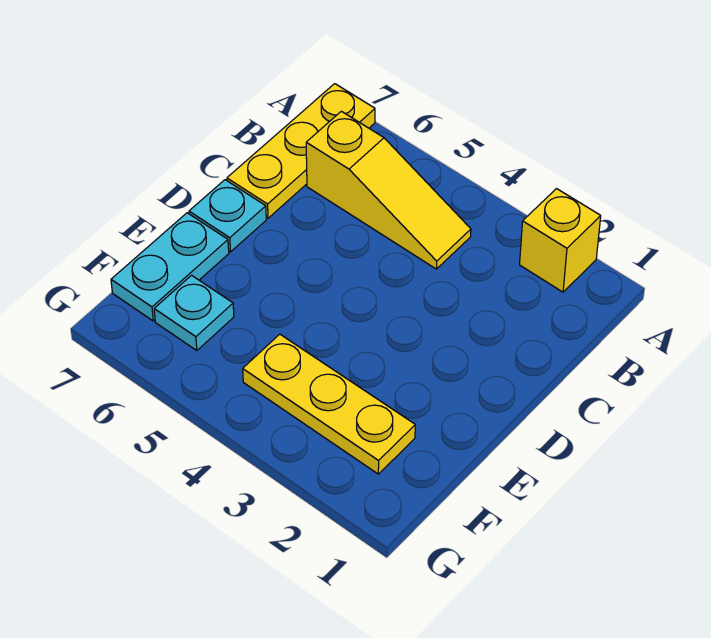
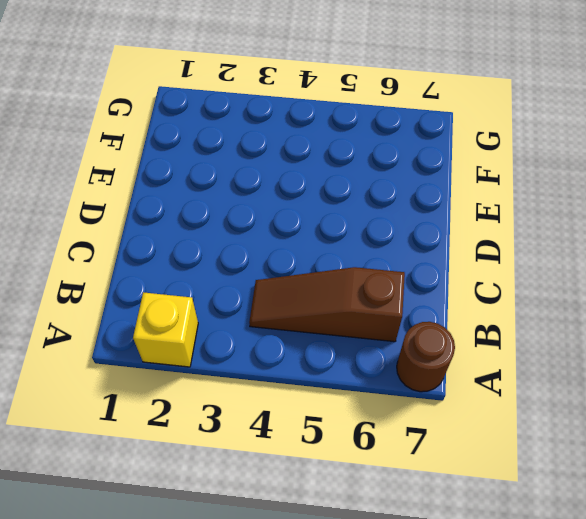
brown round brick A7 level 1 -> yellow plate A7:C7 level 1
brown slope B4:B6 level 1 top 6 -> yellow slope B4:B6 level 1 top 6
none -> cyan plate D7 level 1
none -> cyan plate E7:F7 level 1

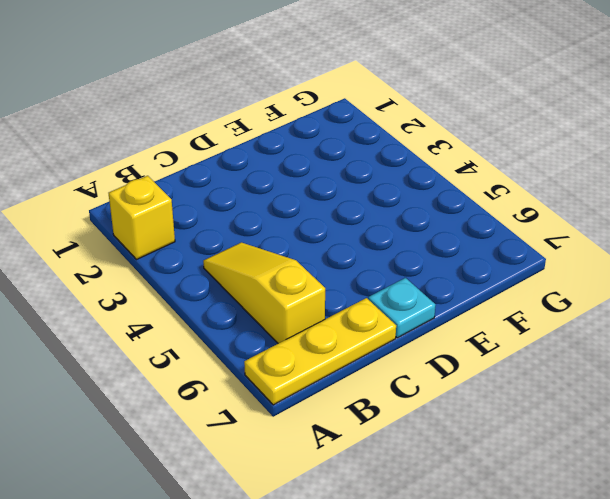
none -> cyan plate E7:F7 level 1
none -> yellow plate F2:F4 level 1

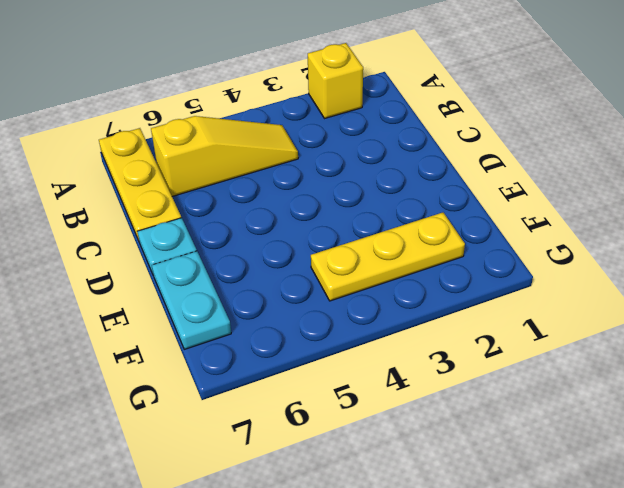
none -> cyan plate F6 level 1

